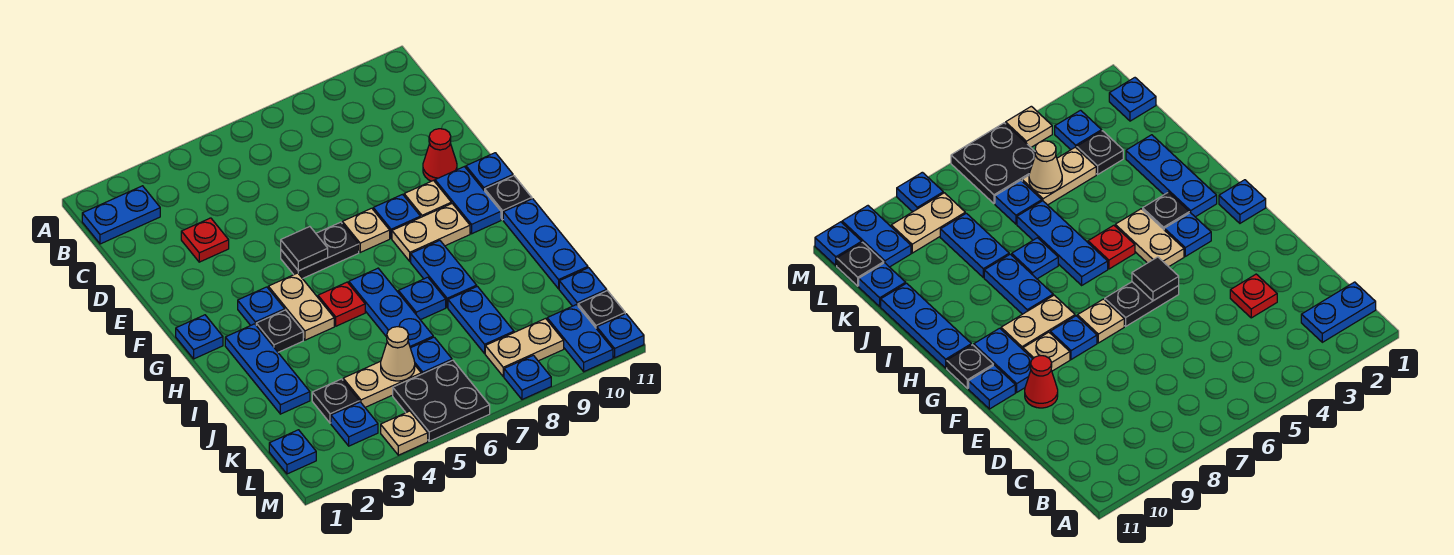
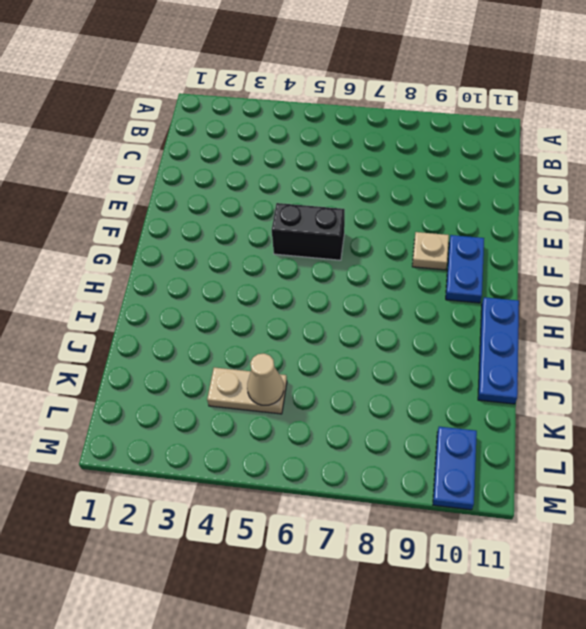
black brick F5:F6 level 1 -> black plate F5:F6 level 1
none -> blue plate B1:B2 level 1
none -> red plate D3 level 1
none -> red cone E10 level 1
none -> tan plate F7 level 1

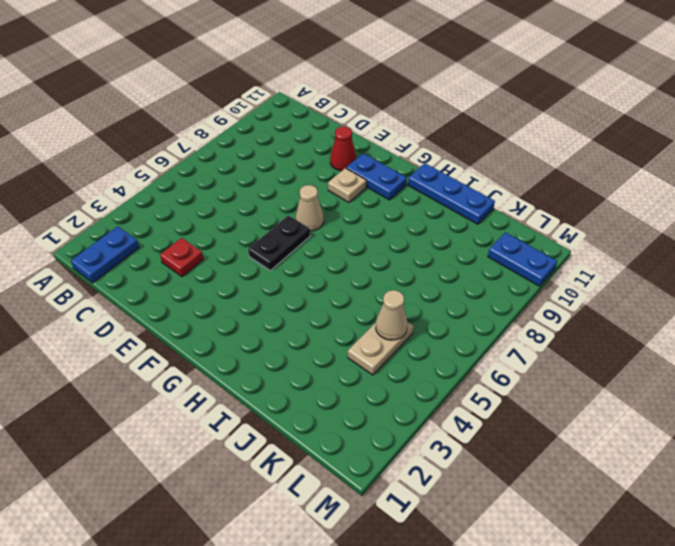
tan cone F7 level 1 -> tan plate F7 level 1
none -> blue plate F8 level 1
none -> blue plate F11 level 1
none -> blue plate G1 level 1
none -> blue plate G3 level 1

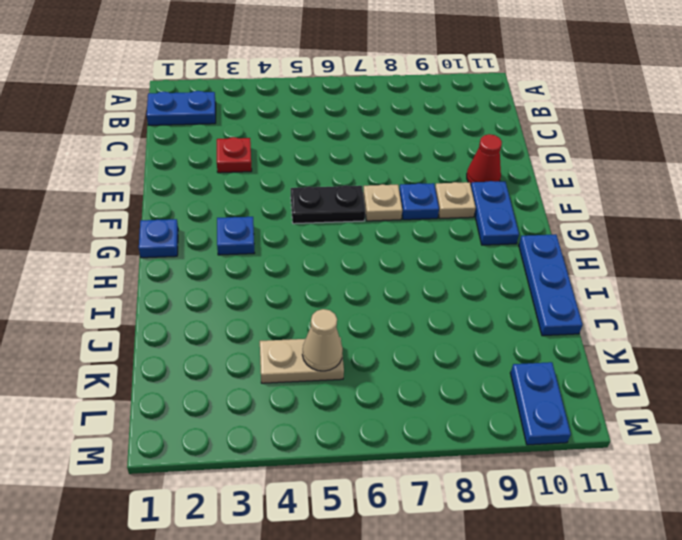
none -> blue plate F11 level 1
none -> tan plate G4:H4 level 1
none -> tan plate G8:G9 level 1
none -> black plate G11 level 1

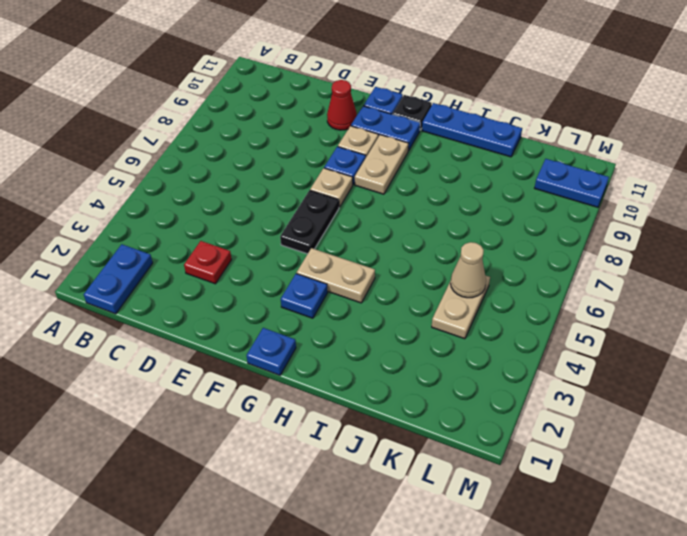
none -> blue plate H2:J2 level 1
none -> black plate H3 level 1
none -> red plate H5 level 1
none -> blue plate H6:J6 level 1

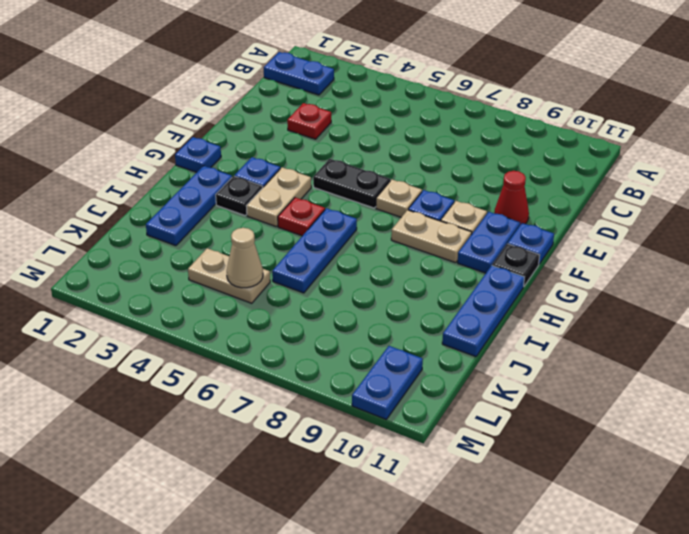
none -> blue plate H8:I8 level 1
none -> blue plate I7 level 1
none -> blue plate J8:K8 level 1
none -> black plate K3 level 1

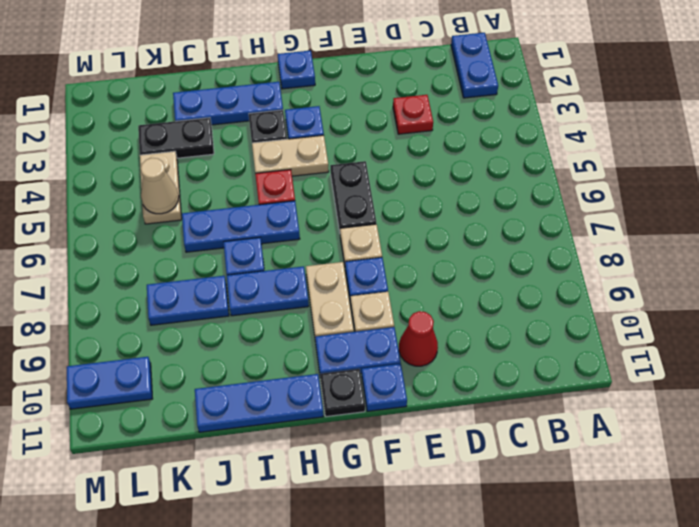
black plate J3:K3 level 1 -> black plate K3 level 1
none -> blue plate K6 level 1
none -> blue plate K11 level 1
none -> blue plate L1 level 1
none -> blue plate L3 level 1

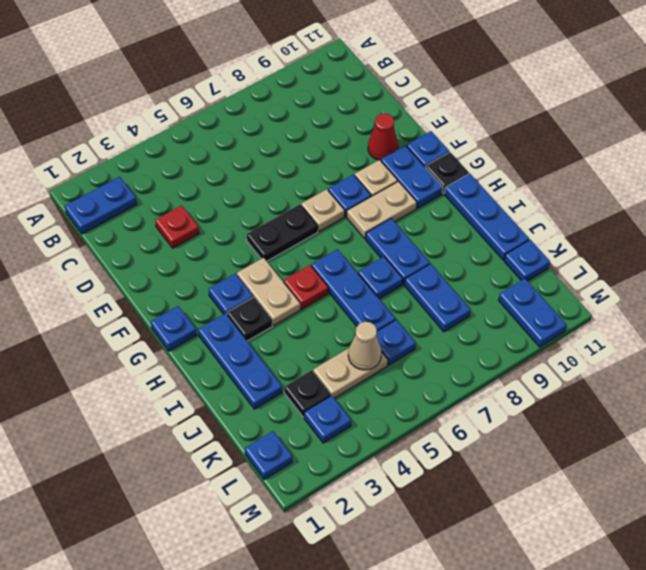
none -> black plate L5:M6 level 1
none -> tan plate L8:L9 level 1
none -> black plate L11 level 1
none -> tan plate M4 level 1

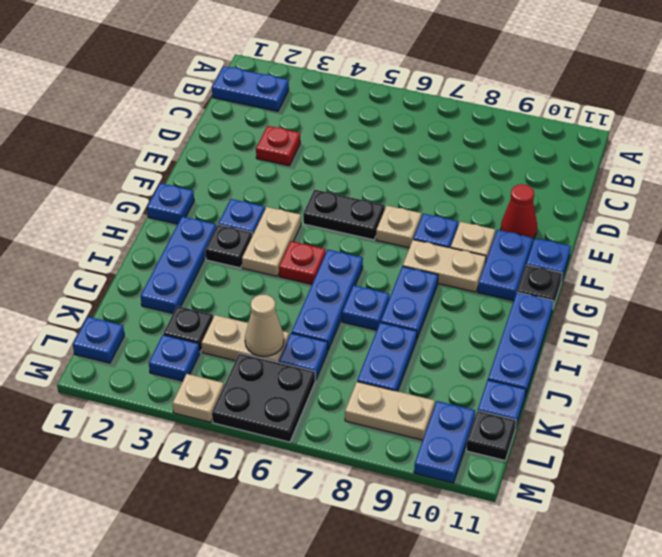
none -> blue plate M8 level 1
none -> blue plate M11 level 1
none -> black tile F5 level 2

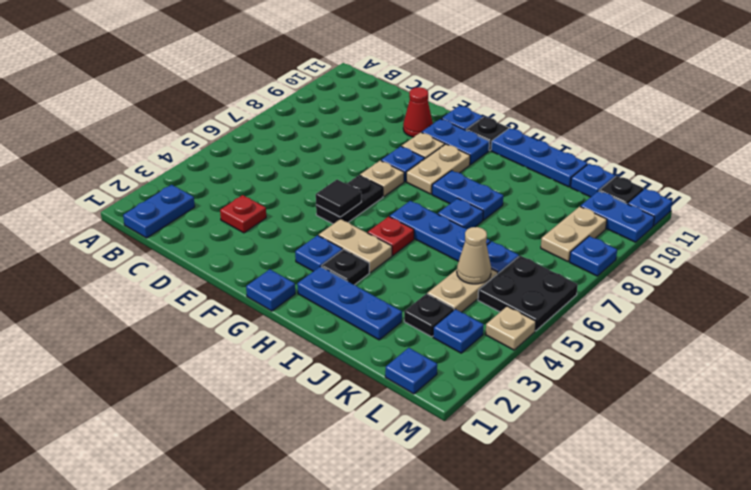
none -> blue plate J8:K8 level 1

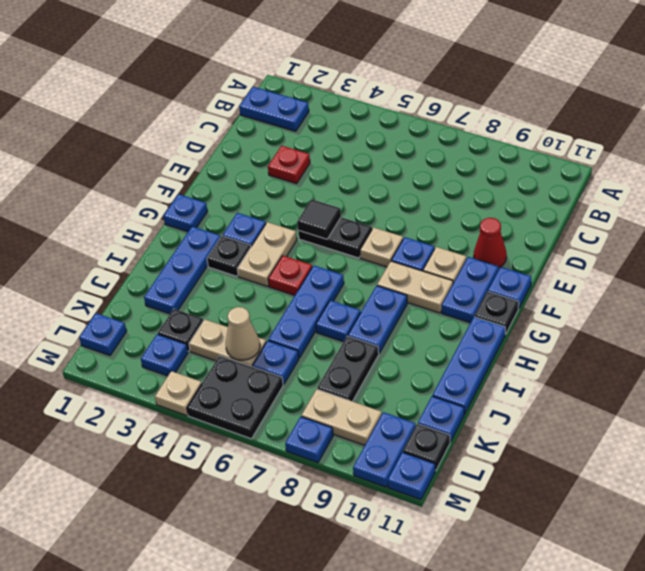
black plate J8:K8 level 1 -> blue plate J8:K8 level 1

